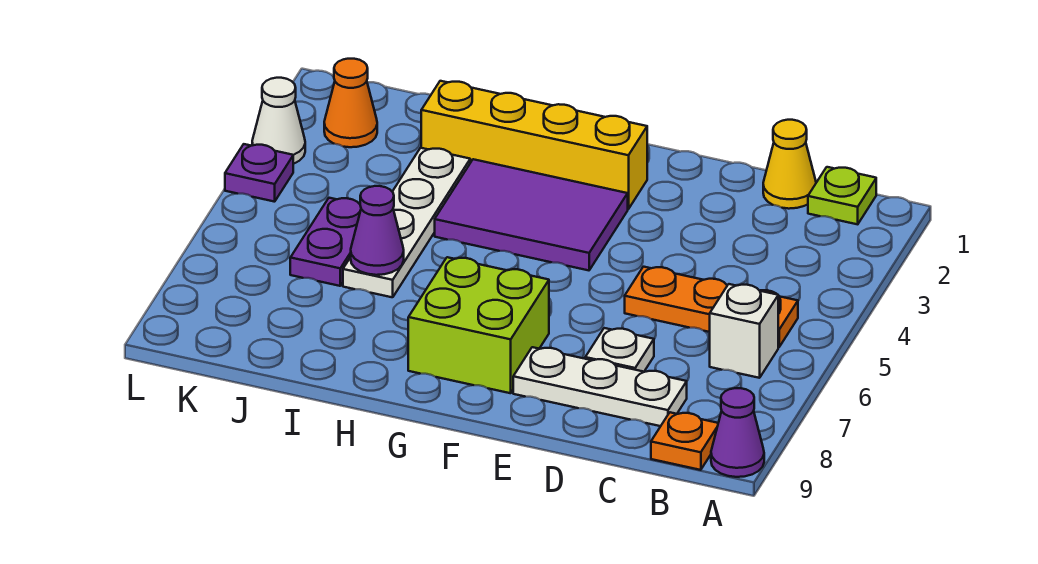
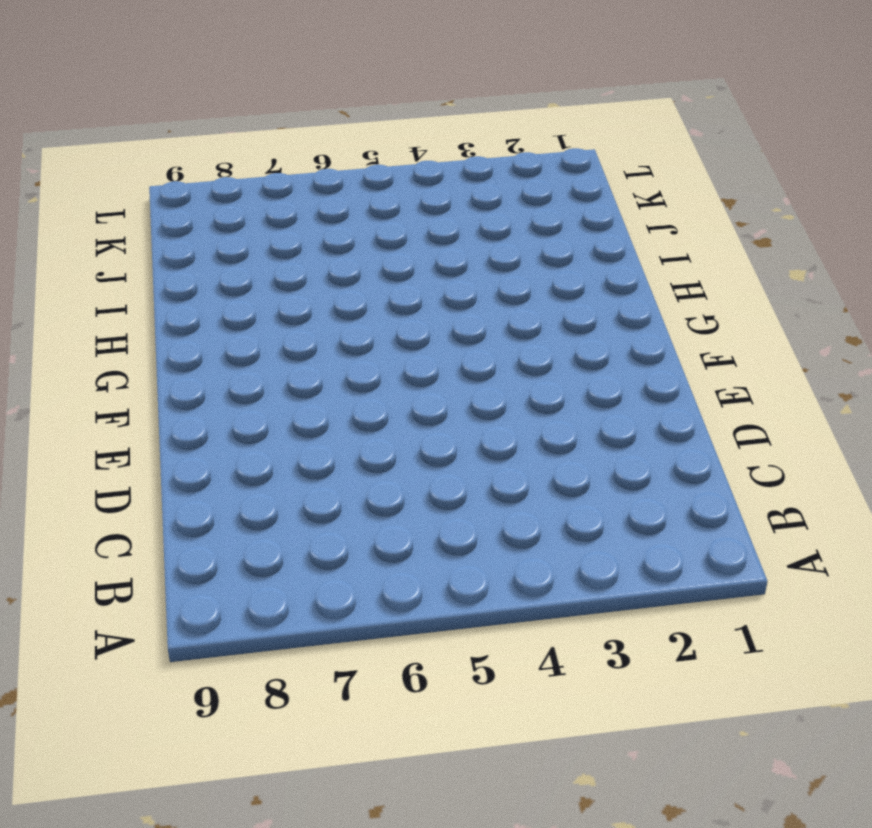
none -> purple cone A9 level 1
none -> lime plate B1 level 1
none -> orange plate B5:D5 level 1

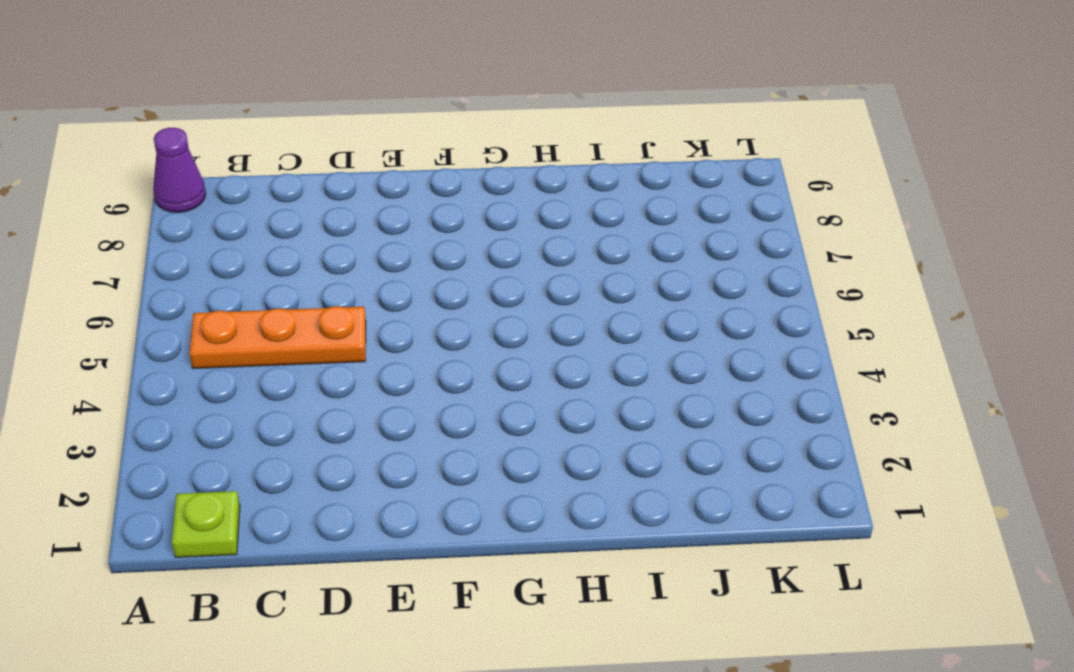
none -> white brick B6 level 1
none -> orange plate B9 level 1
none -> yellow cone C1 level 1

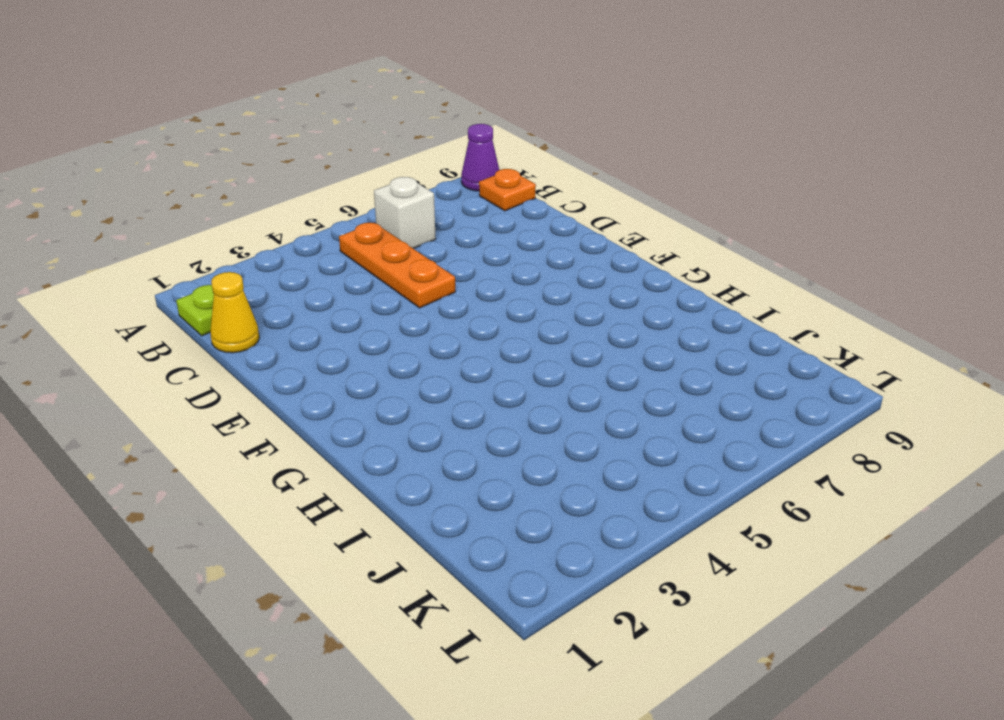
none -> white plate C8:E8 level 1
none -> white plate D7 level 1
none -> yellow brick F2:I2 level 1

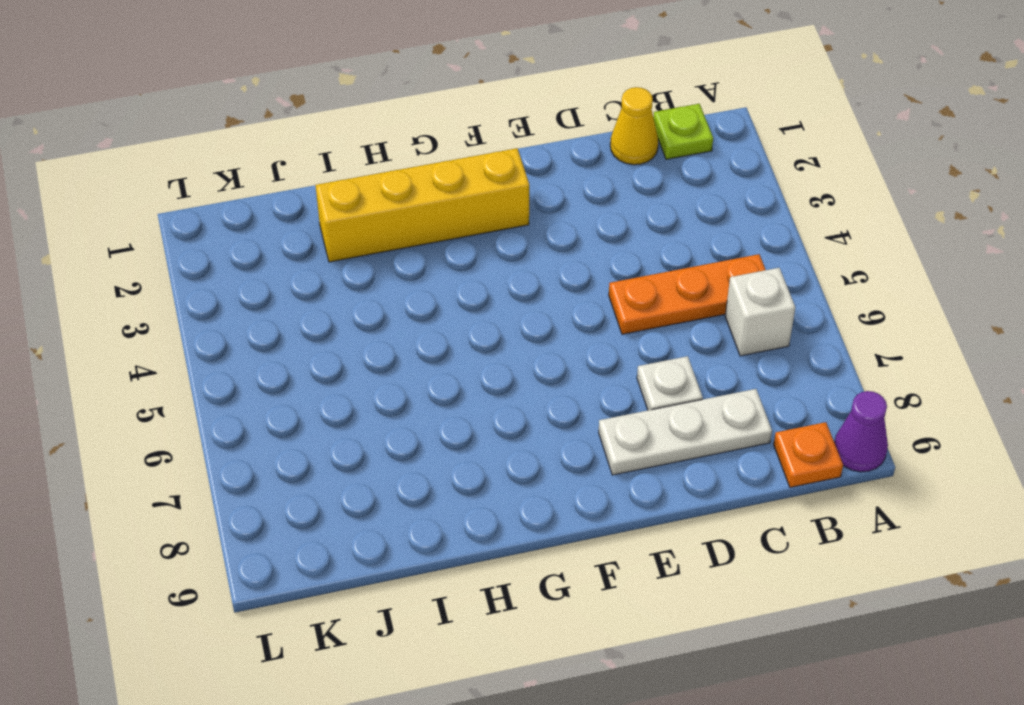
none -> purple tile F3:H4 level 1
none -> lime brick F7:G8 level 1
none -> white plate I3:I6 level 1

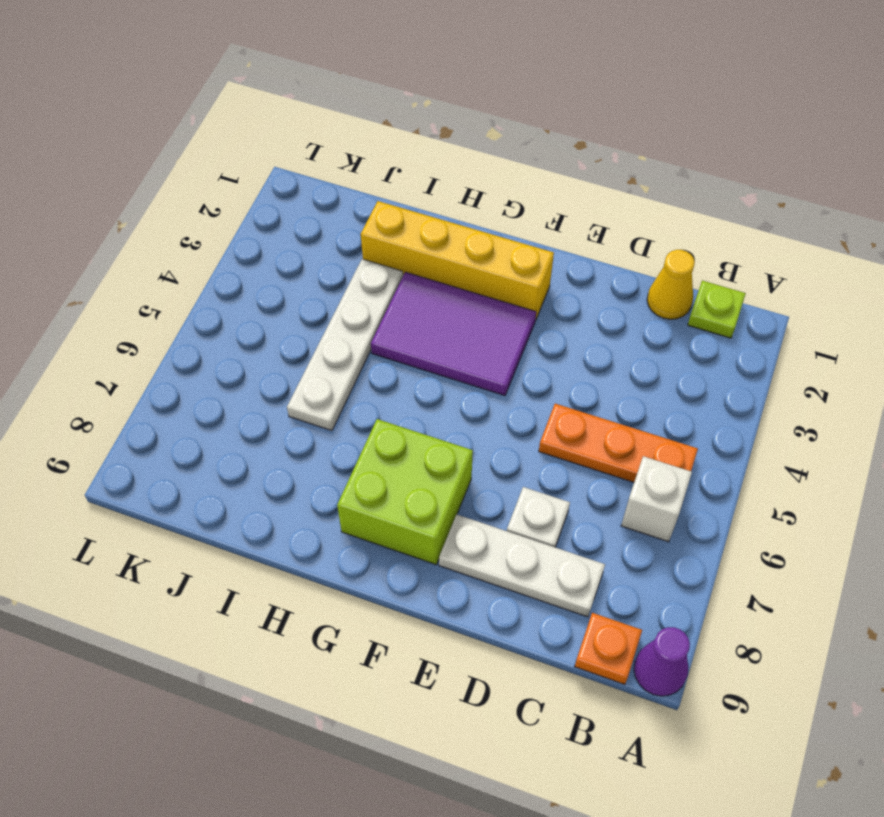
none -> purple plate J5:J6 level 1
none -> orange cone K2 level 1
none -> white cone L3 level 1

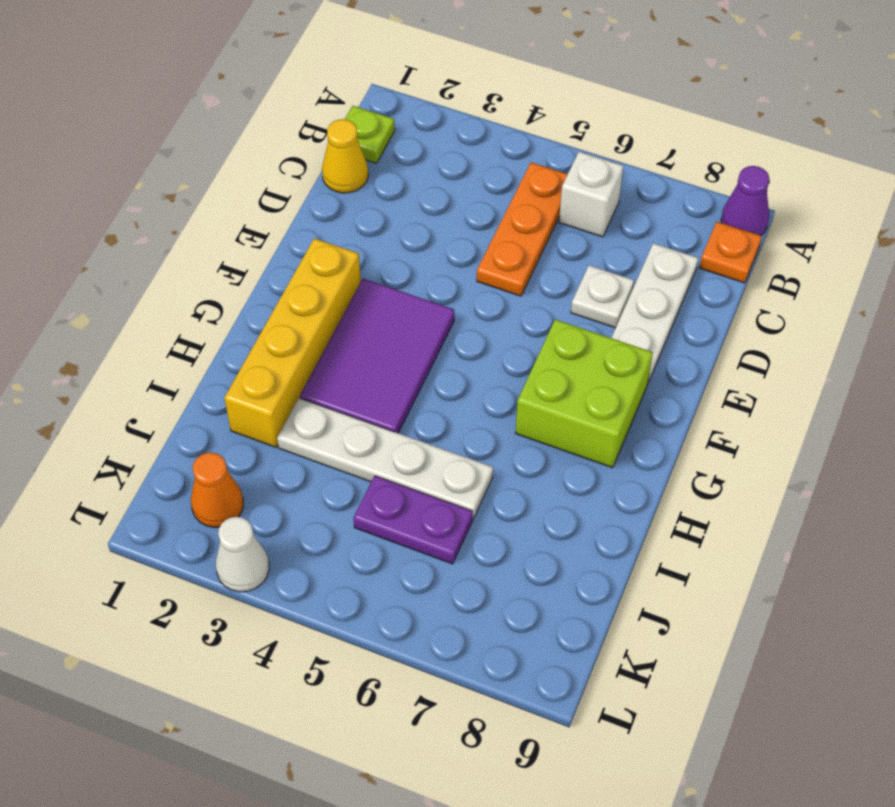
none -> purple plate L4 level 1
none -> purple cone I6 level 2

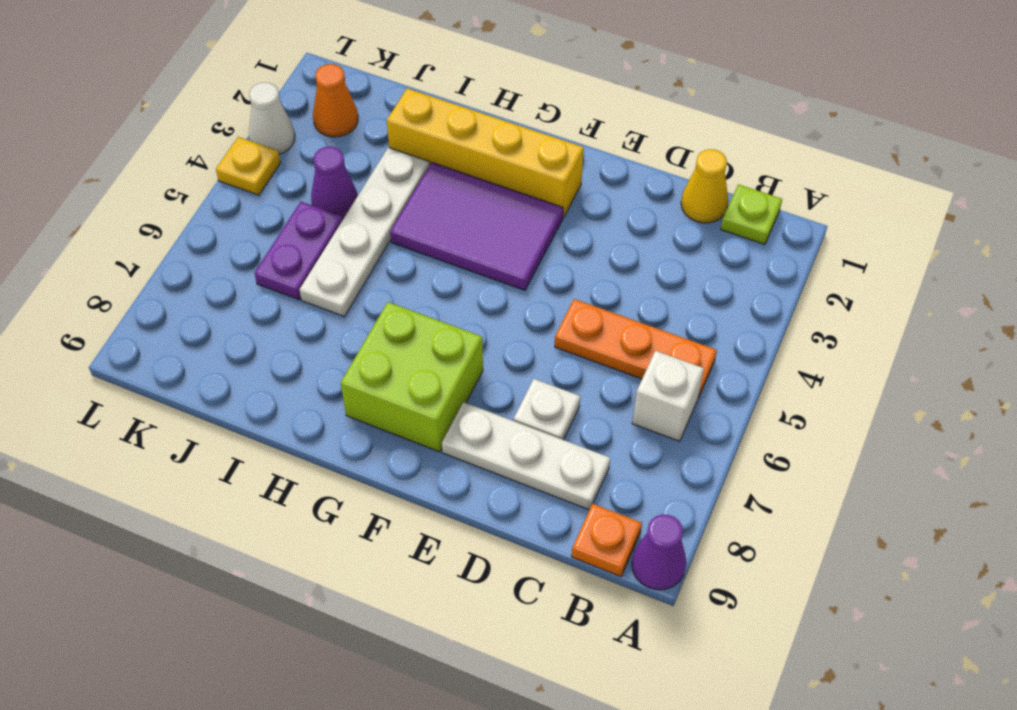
purple cone J4 level 1 -> purple cone I6 level 2
yellow plate L4 level 1 -> purple plate L4 level 1

